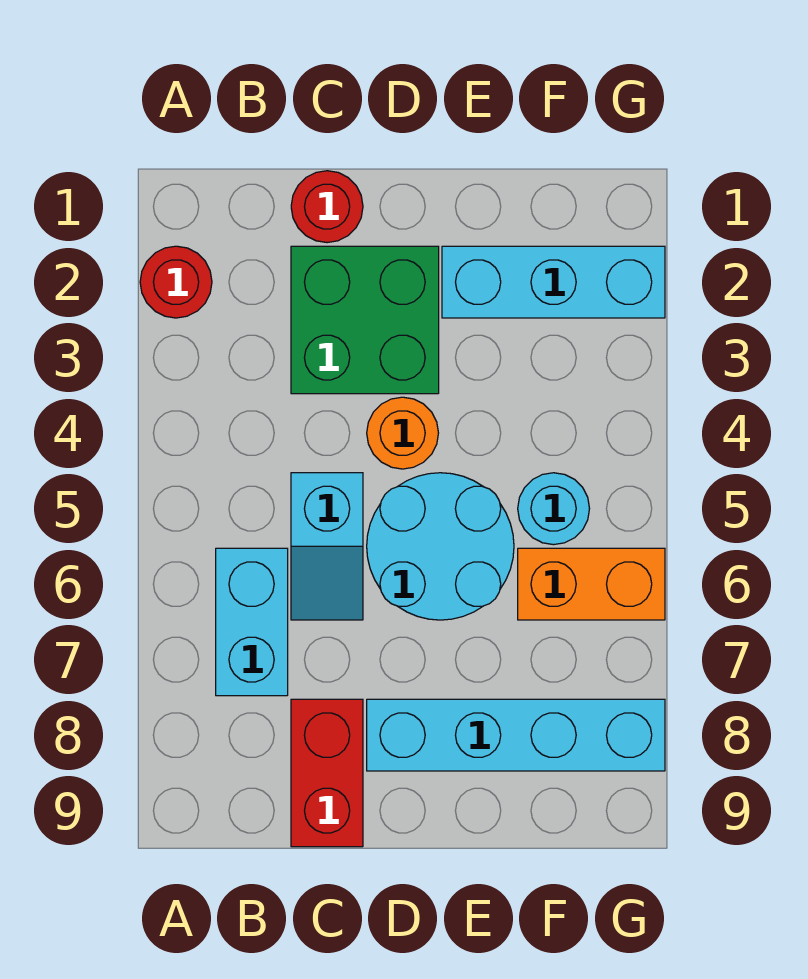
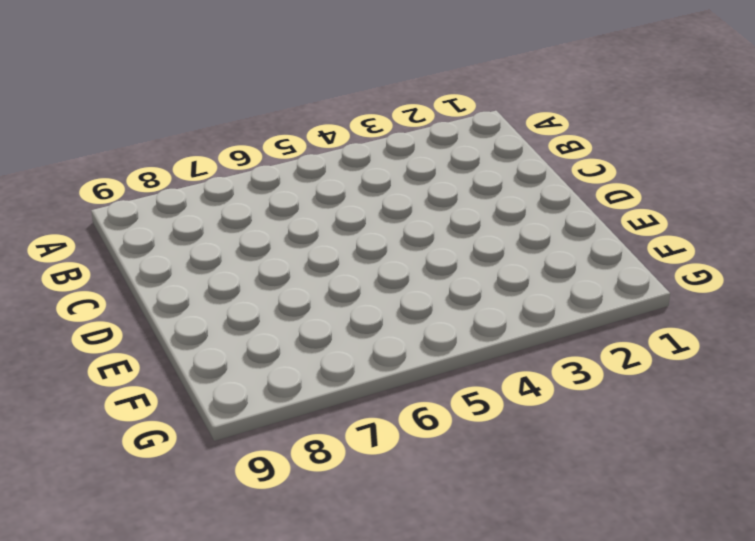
none -> red round brick A2 level 1
none -> cyan brick B6:B7 level 1
none -> red round brick C1 level 1

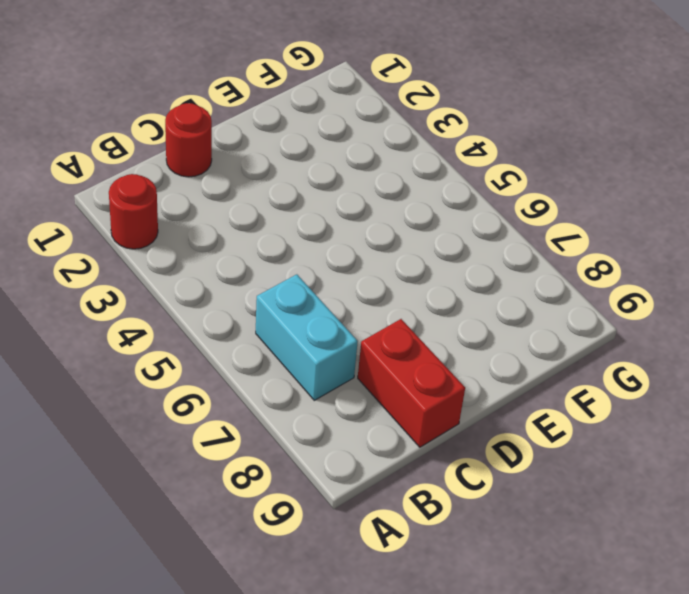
none -> green brick C2:D3 level 1
none -> cyan slope C5:C6 level 1 top 5
none -> orange round brick D4 level 1

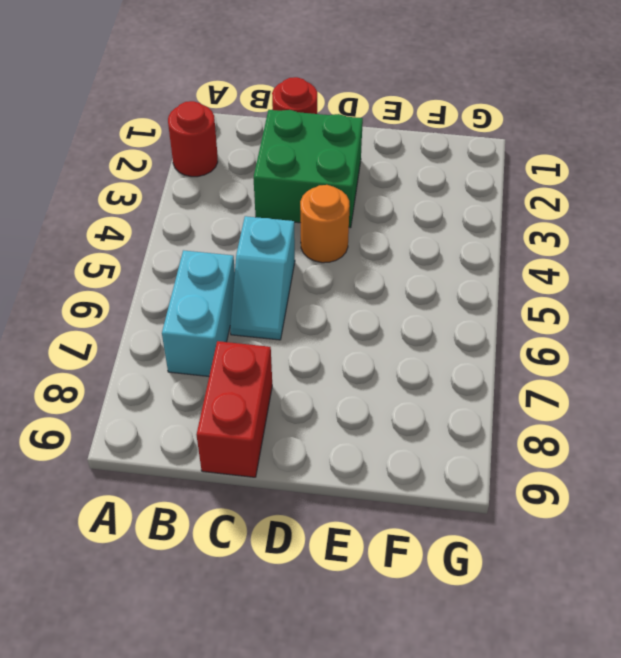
none -> cyan round brick D5:E6 level 1
none -> cyan brick D8:G8 level 1
none -> cyan brick E2:G2 level 1

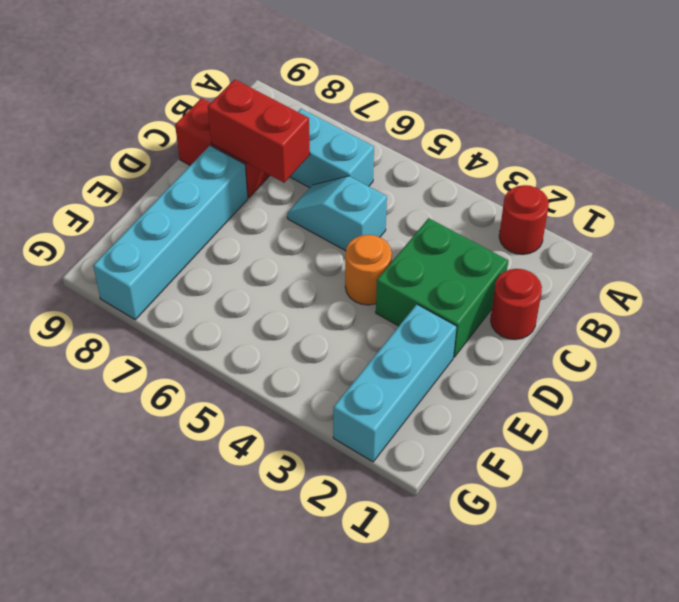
red brick C7:C8 level 2 -> none
none -> cyan round brick D5:E6 level 1
none -> cyan round brick F5 level 1
none -> orange brick F6:G6 level 1

